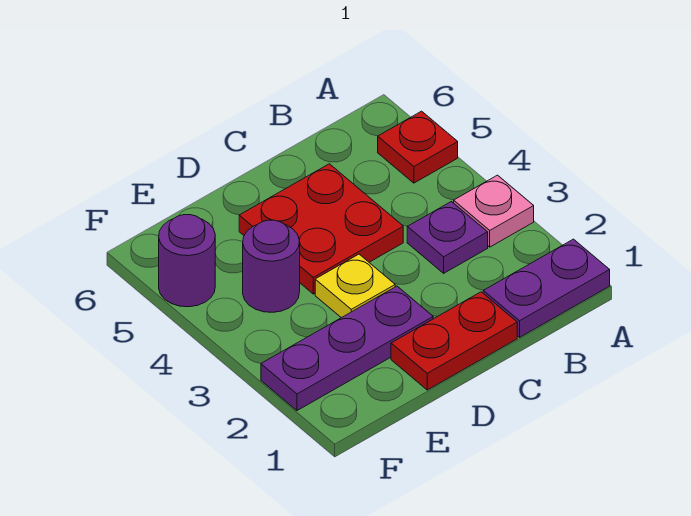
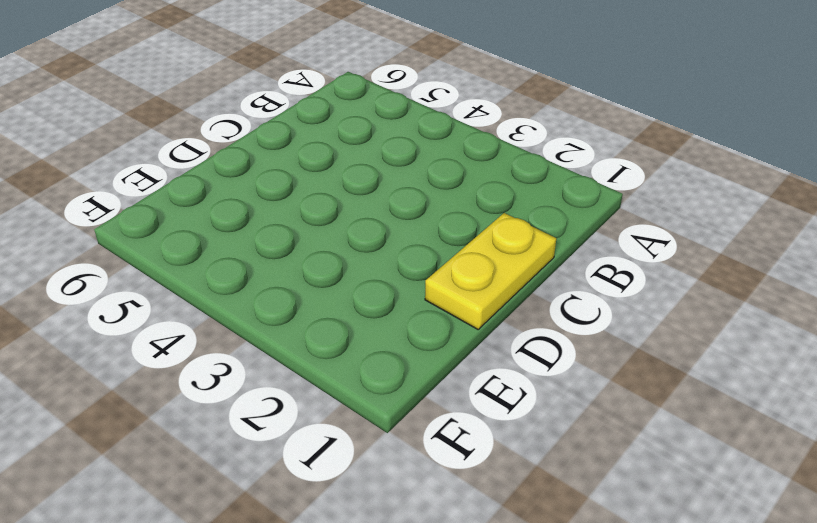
yellow plate C1:D1 level 1 -> red plate C1:D1 level 1
none -> purple plate A1:B1 level 1
none -> pink plate A3 level 1

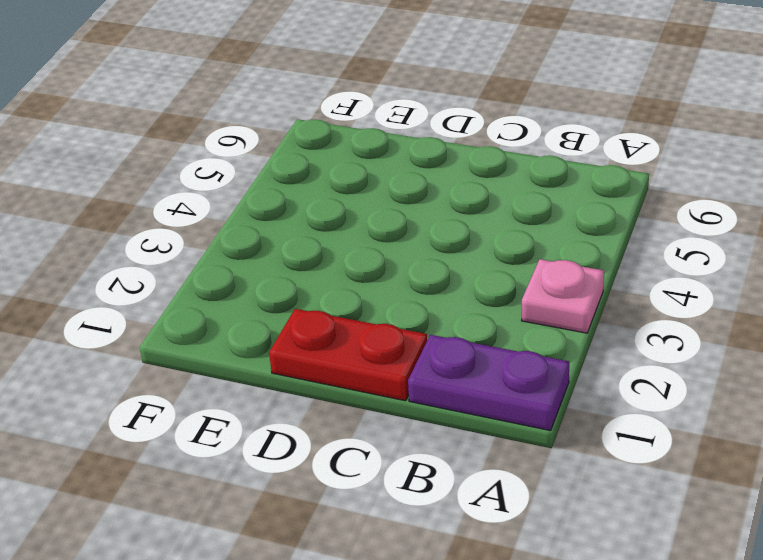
none -> red plate A5 level 1
none -> purple plate B3 level 1

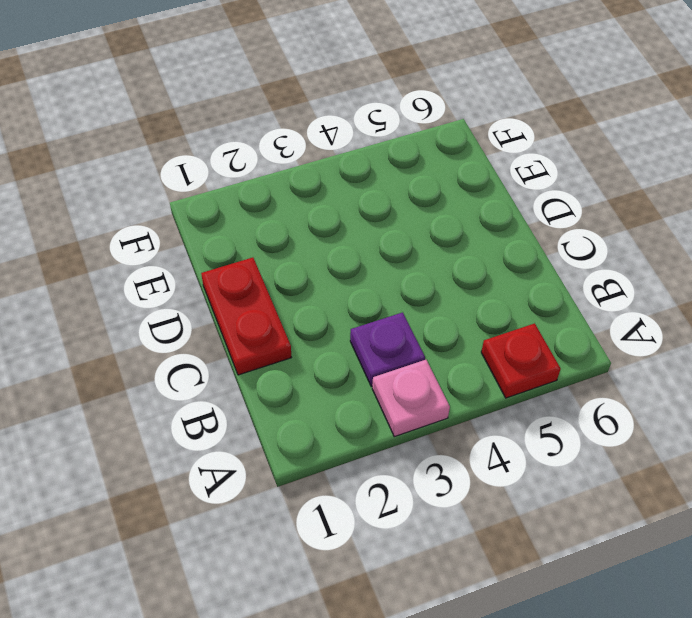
none -> purple plate A1:B1 level 1
none -> red plate C4:D5 level 1

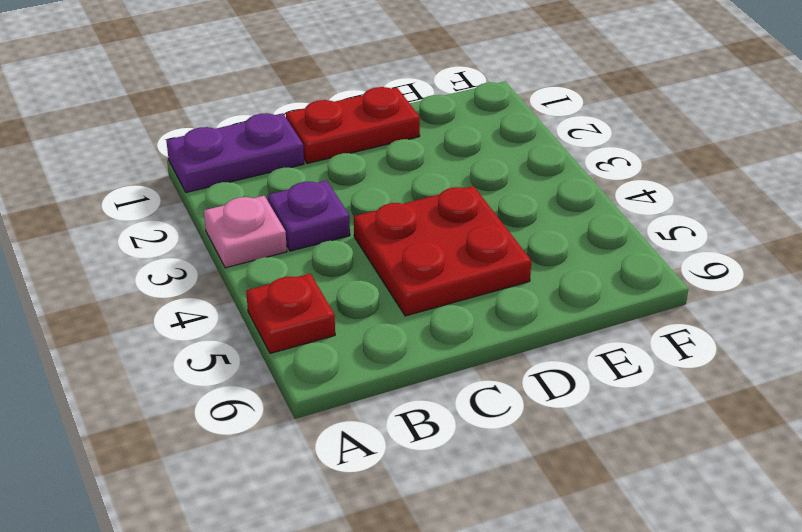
none -> purple plate D2:F2 level 1
none -> yellow plate D3 level 1

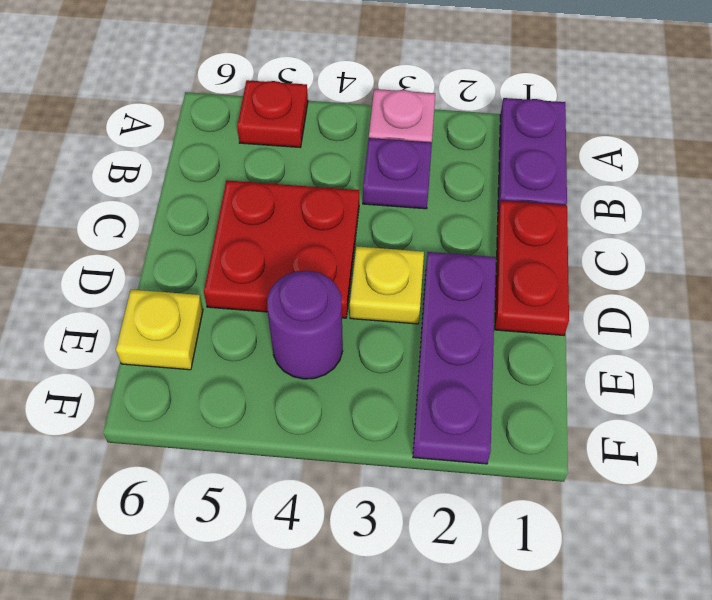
yellow plate E6 level 1 -> none
none -> purple round brick F5 level 1

